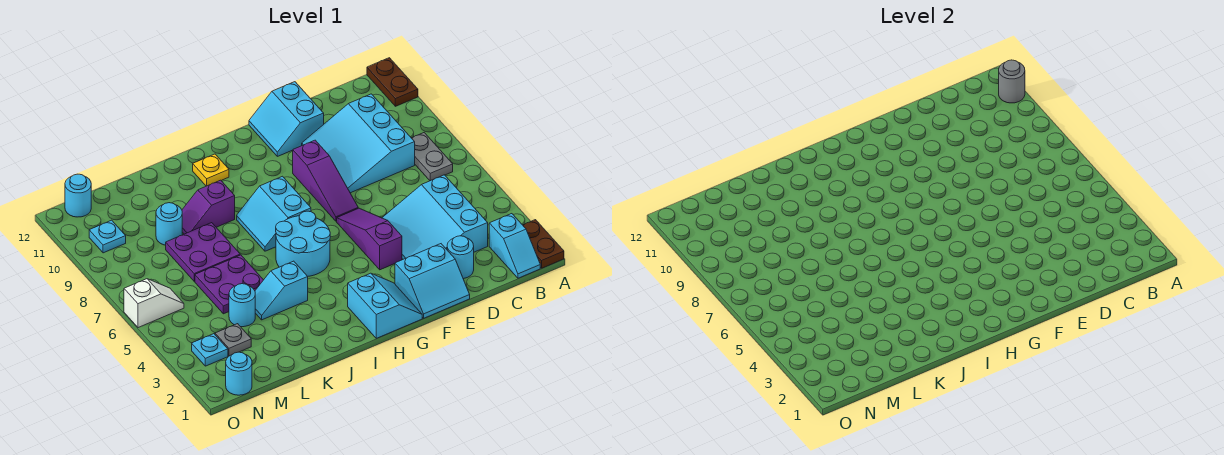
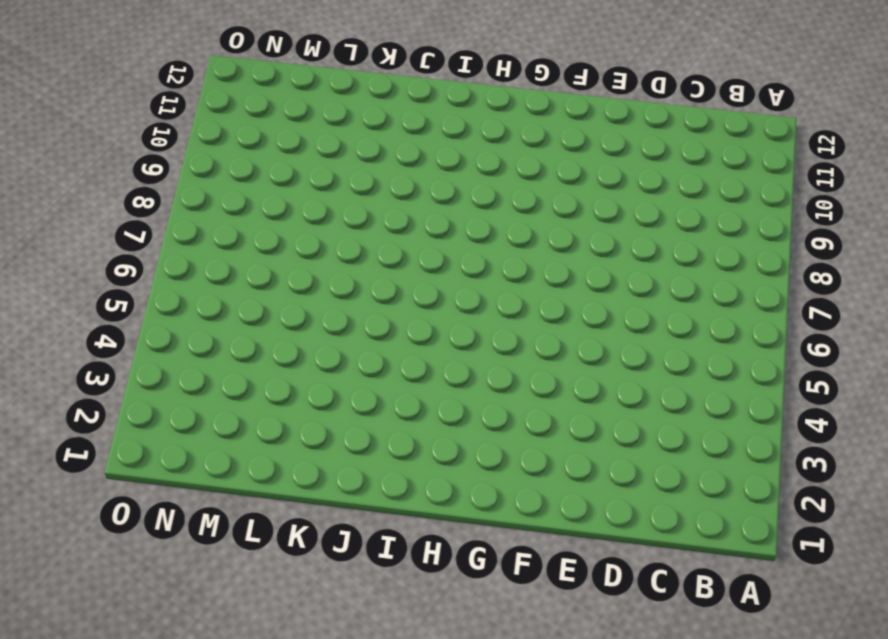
none -> brown plate A1:A2 level 1
none -> brown plate A11:A12 level 1
none -> cyan slope B1:B2 level 1 top 2

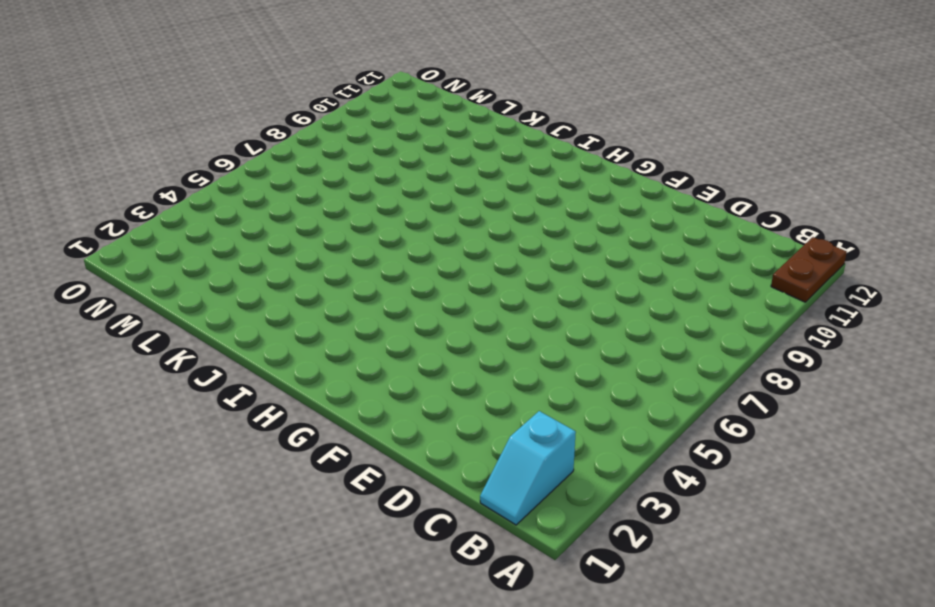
none -> brown plate A1:A2 level 1
none -> grey plate B7:B8 level 1
none -> cyan slope C3:E5 level 1 top C

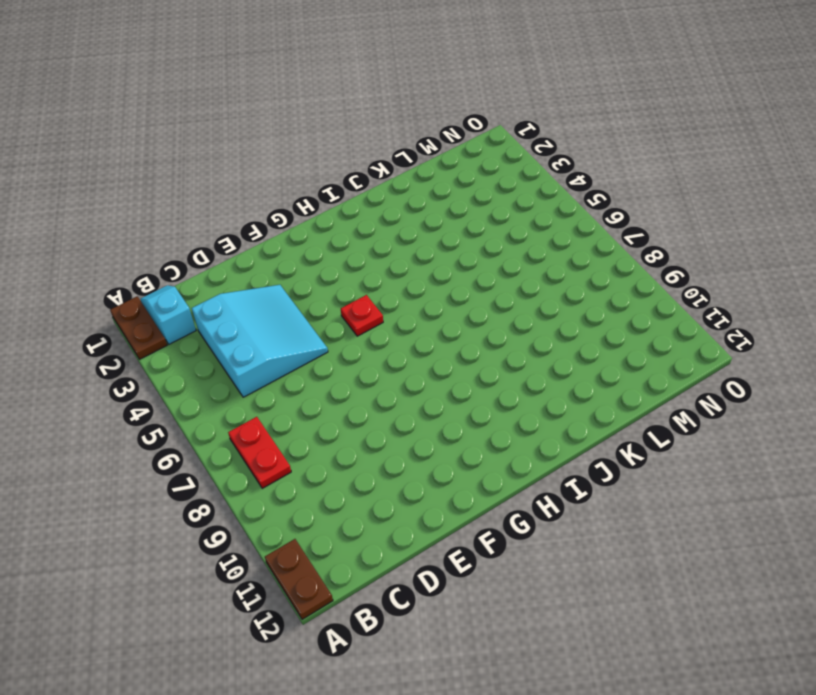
red plate B7:B8 level 1 -> grey plate B7:B8 level 1
red plate G5 level 1 -> none
none -> cyan slope C8:E10 level 1 top C
none -> cyan round brick D2 level 1
none -> cyan slope E1:F2 level 1 top 2

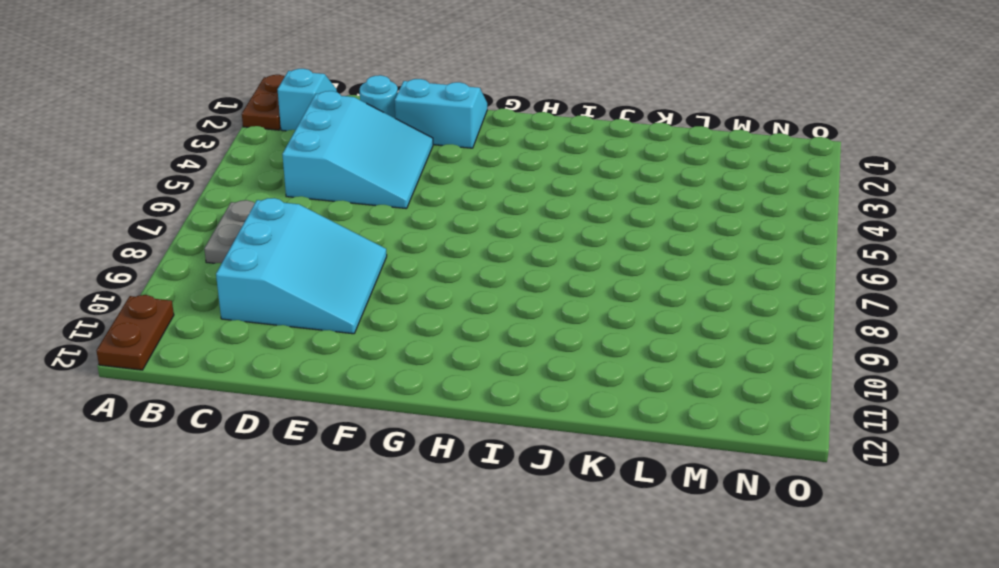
none -> cyan slope E11:F12 level 1 top E
none -> purple slope F4:F6 level 1 top 4
none -> purple slope F7:F9 level 1 top 9

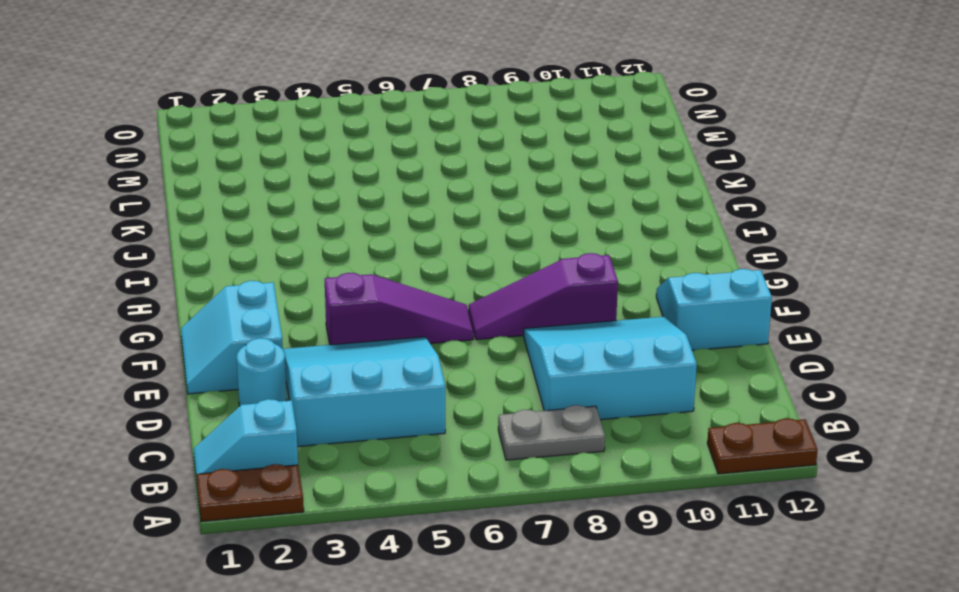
none -> cyan slope G1:H2 level 1 top H
none -> cyan round brick H5:I6 level 1
none -> cyan slope H7:I8 level 1 top H

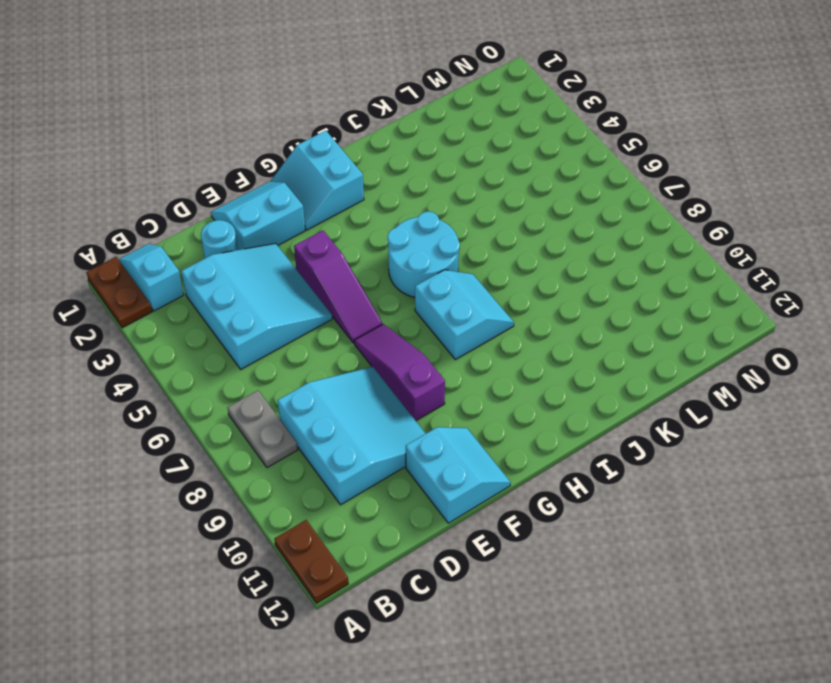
none -> yellow plate I11 level 1
none -> cyan slope J4:K4 level 1 top J
none -> purple slope J9:K9 level 1 top J

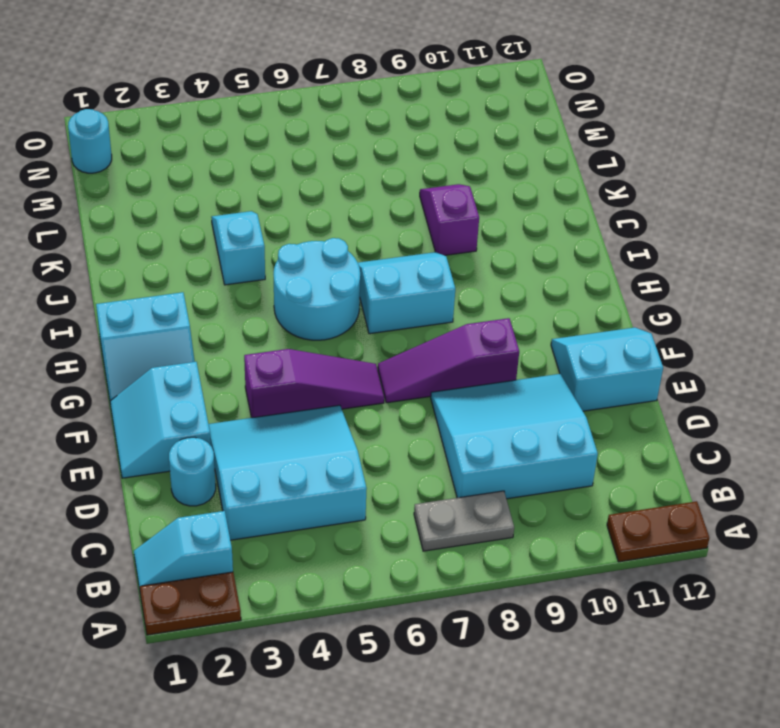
none -> yellow plate I11 level 1
none -> purple plate K5:L6 level 1
none -> purple plate K7:L8 level 1

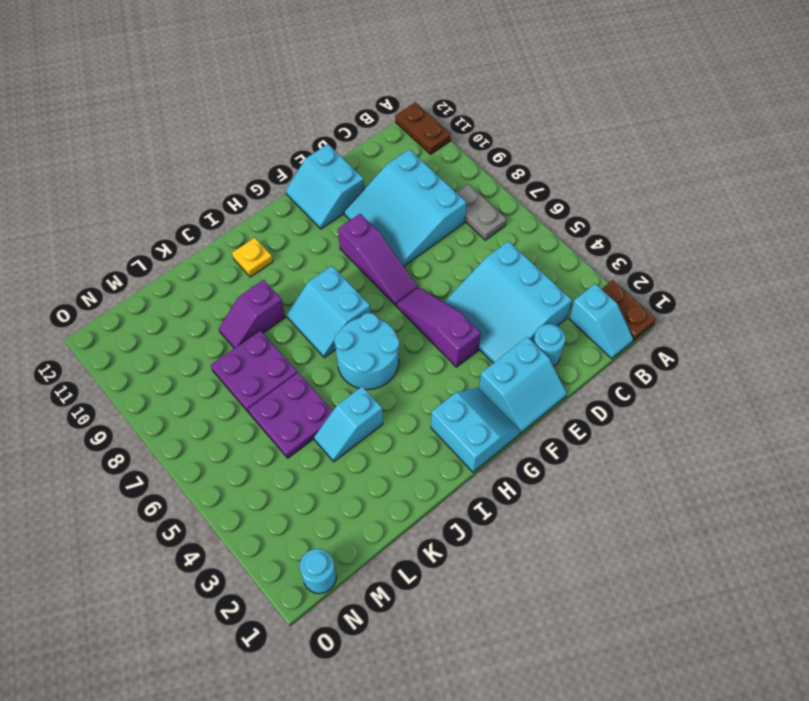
none -> cyan round brick L4 level 1
none -> cyan round brick L9 level 1
none -> grey plate M3 level 1

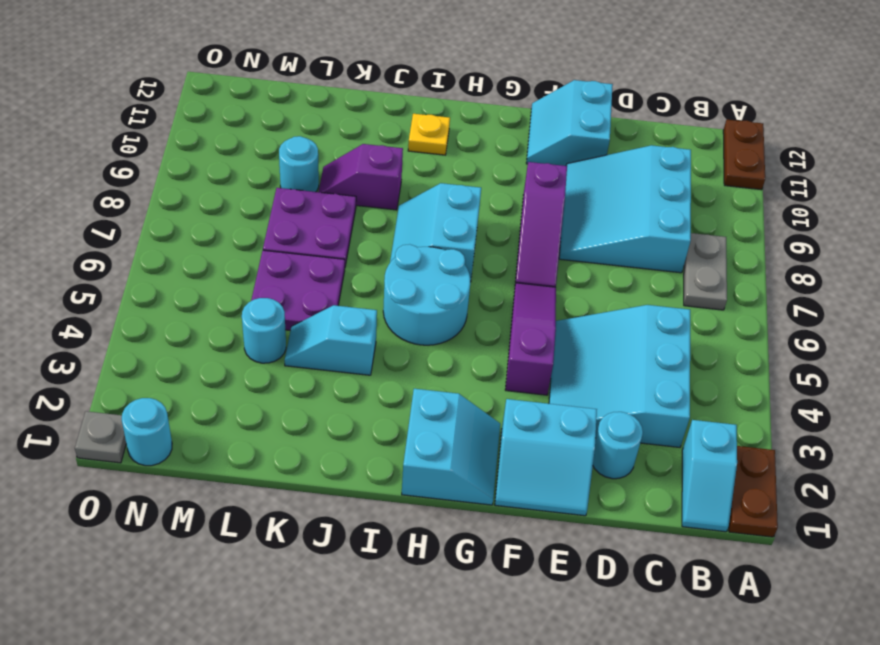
grey plate O1 level 1 -> grey plate M3 level 1
none -> cyan plate N3 level 1
none -> white slope N6:O6 level 1 top O
none -> cyan plate N10 level 1

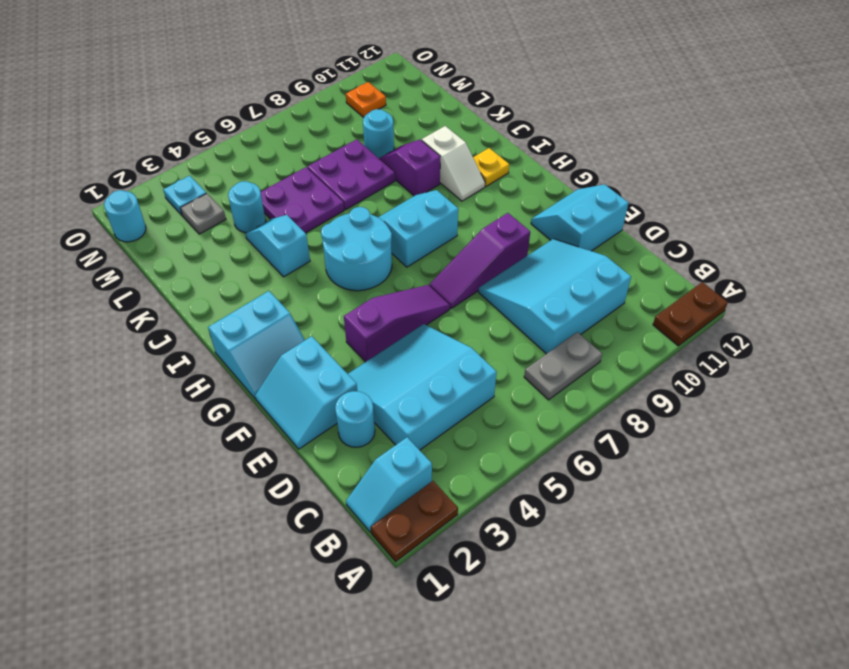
white slope I10:J10 level 1 top J -> white slope N6:O6 level 1 top O
orange plate N10 level 1 -> cyan plate N10 level 1
none -> cyan round brick N12 level 1
none -> grey round brick A11 level 2

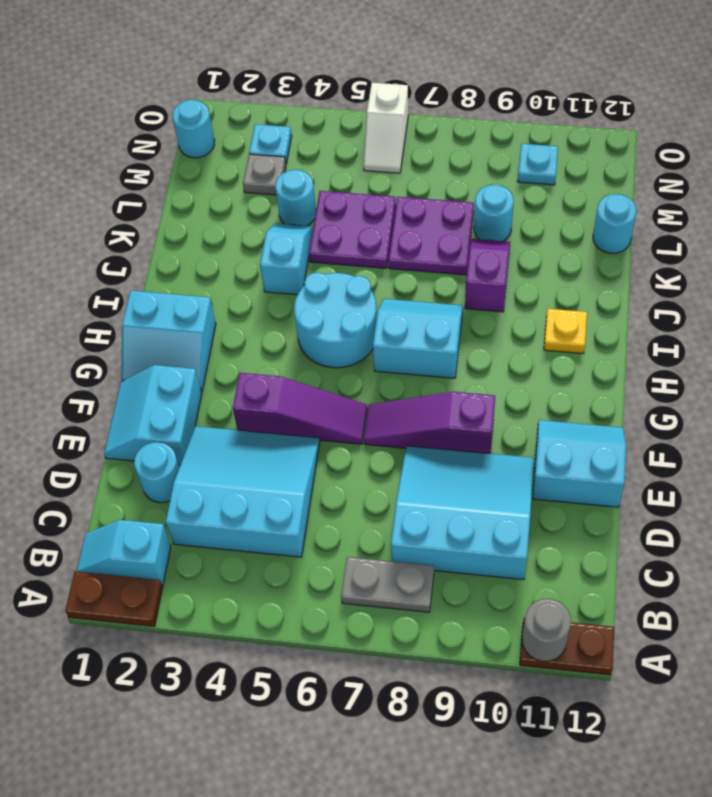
cyan round brick L12 level 1 -> cyan round brick N12 level 1

